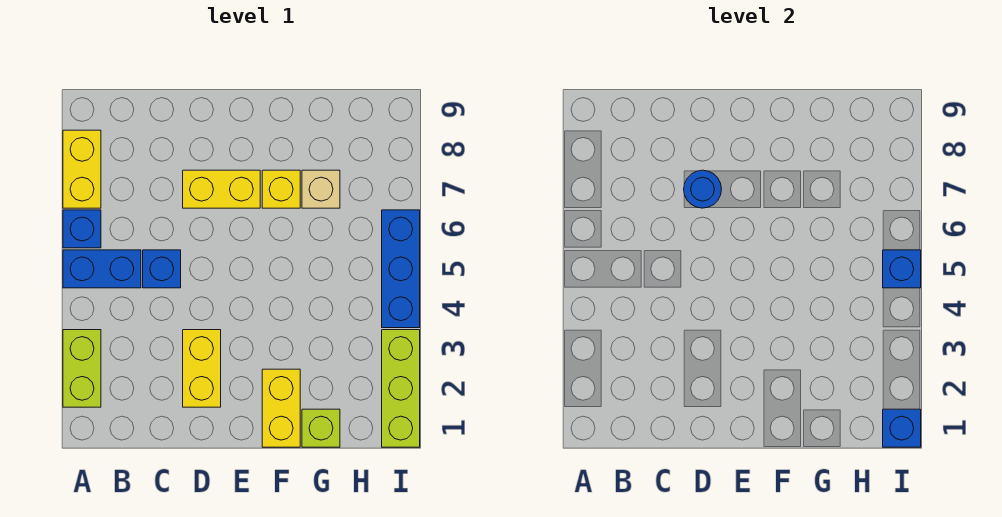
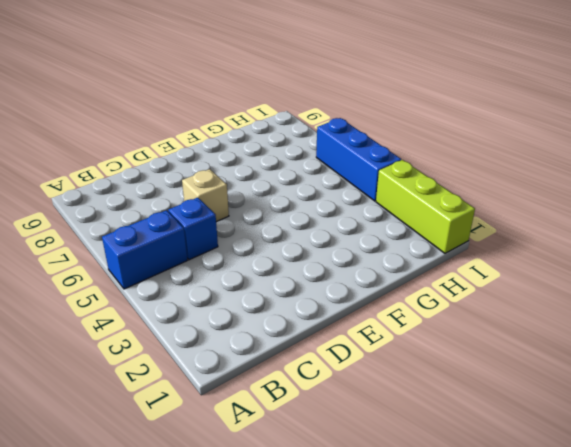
tan brick D6 level 1 -> tan brick G7 level 1
none -> lime brick A2:A3 level 1
none -> blue brick A6 level 1
none -> yellow brick A7:A8 level 1

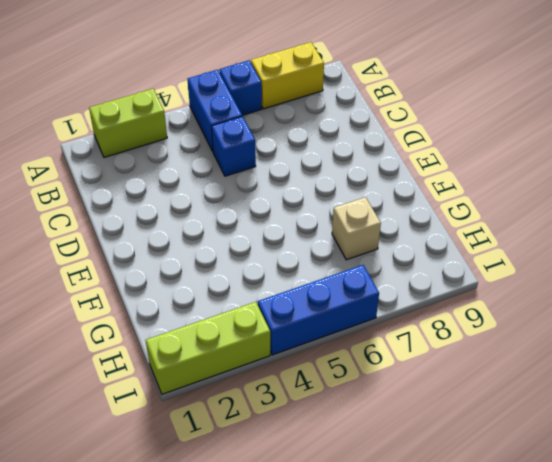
none -> yellow brick D2:D3 level 1
none -> yellow brick D7:E7 level 1
none -> yellow brick F1:F2 level 1

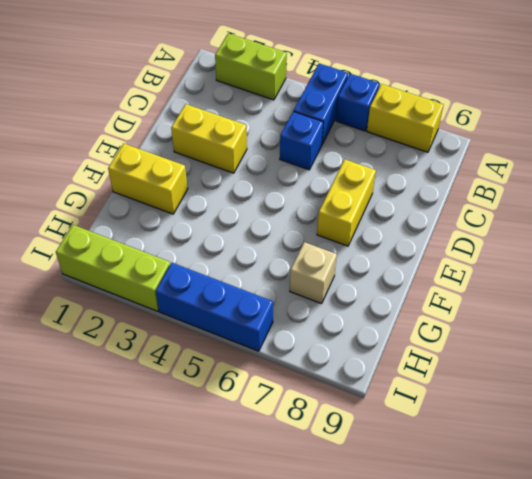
none -> yellow brick F7 level 1
none -> lime brick G1 level 1
none -> blue round brick D7 level 2

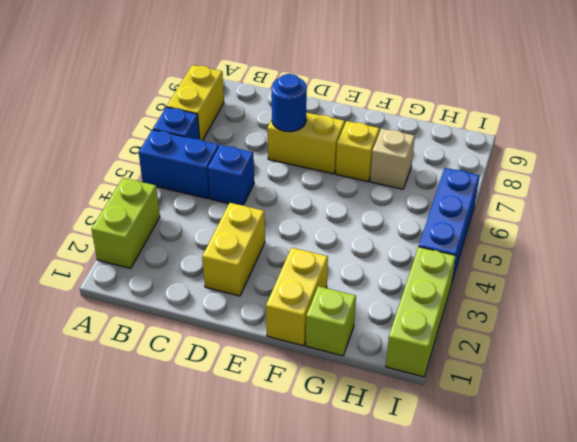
none -> blue brick I1 level 2
none -> blue brick I5 level 2

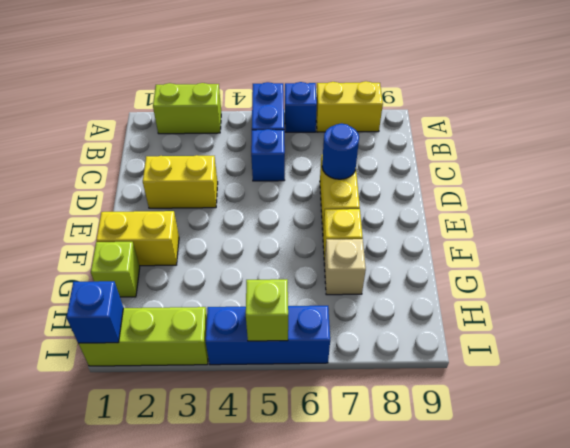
lime brick I5 level 2 -> blue brick I5 level 2

